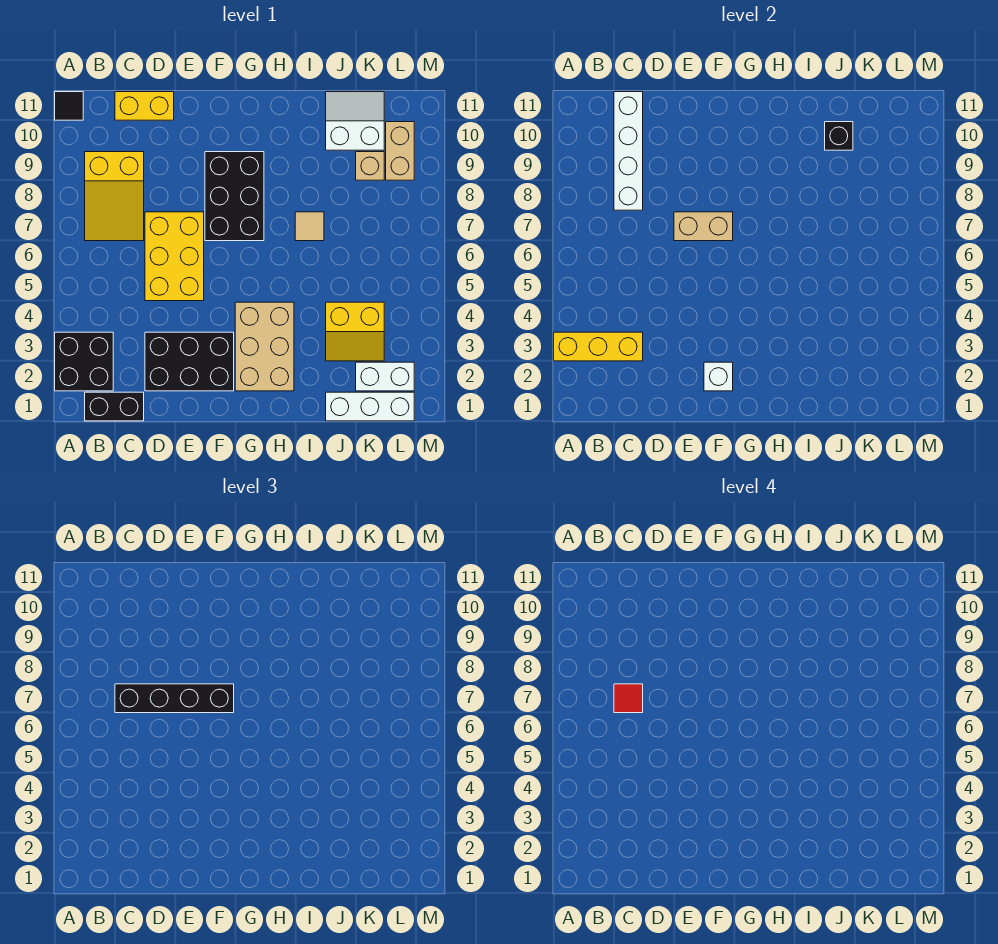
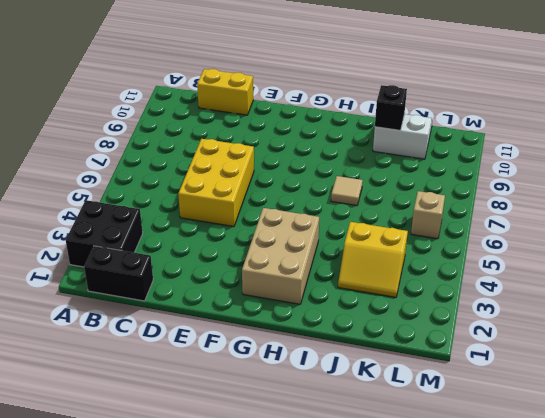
tan brick L6 level 1 -> tan brick K9 level 1
none -> black tile A11 level 1
none -> yellow slope B7:C9 level 1 top 9
none -> black brick D2:F3 level 1

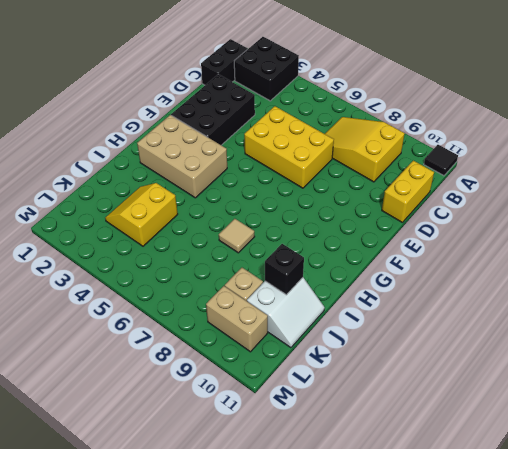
none -> black brick F7:G9 level 1
none -> white brick J1:L1 level 1
none -> white brick K2:L2 level 1

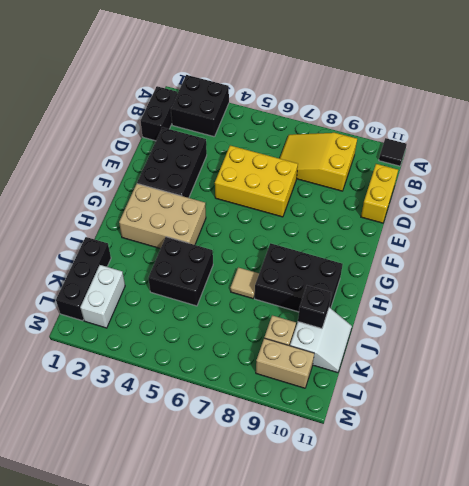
black brick H8:I10 level 1 -> black brick F7:G9 level 1
black brick I4:J5 level 1 -> yellow slope J3:K4 level 1 top 4
black brick J1:L1 level 1 -> white brick J1:L1 level 1
none -> yellow brick A3:C3 level 2
none -> white brick C8:C11 level 2
none -> tan brick E7:F7 level 2

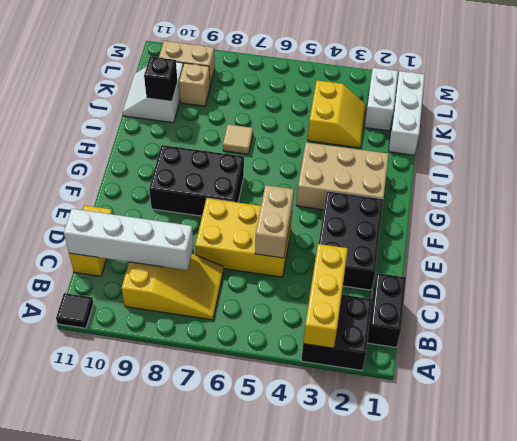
tan brick D5:E5 level 2 -> tan brick E7:F7 level 2
none -> white brick F2 level 2
none -> black brick C7:F7 level 3
none -> red tile C7 level 4

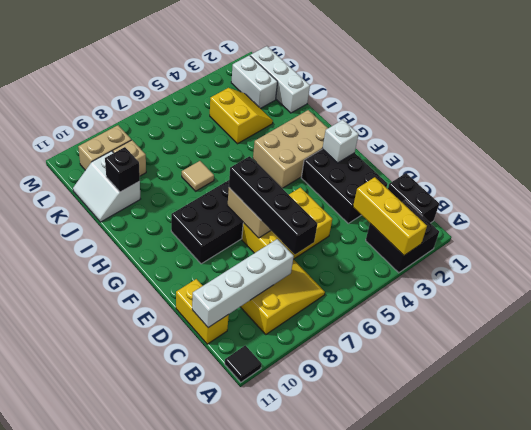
none -> red tile C7 level 4

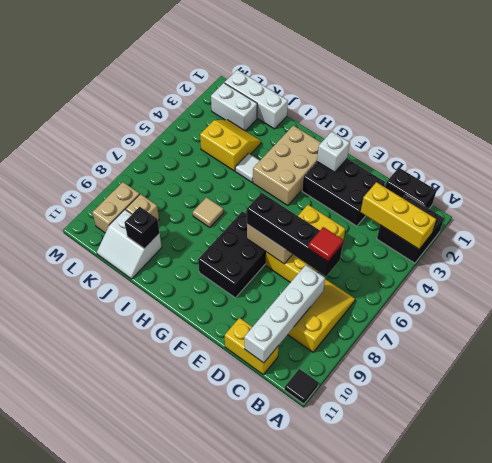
white tile I4 level 1 -> none

